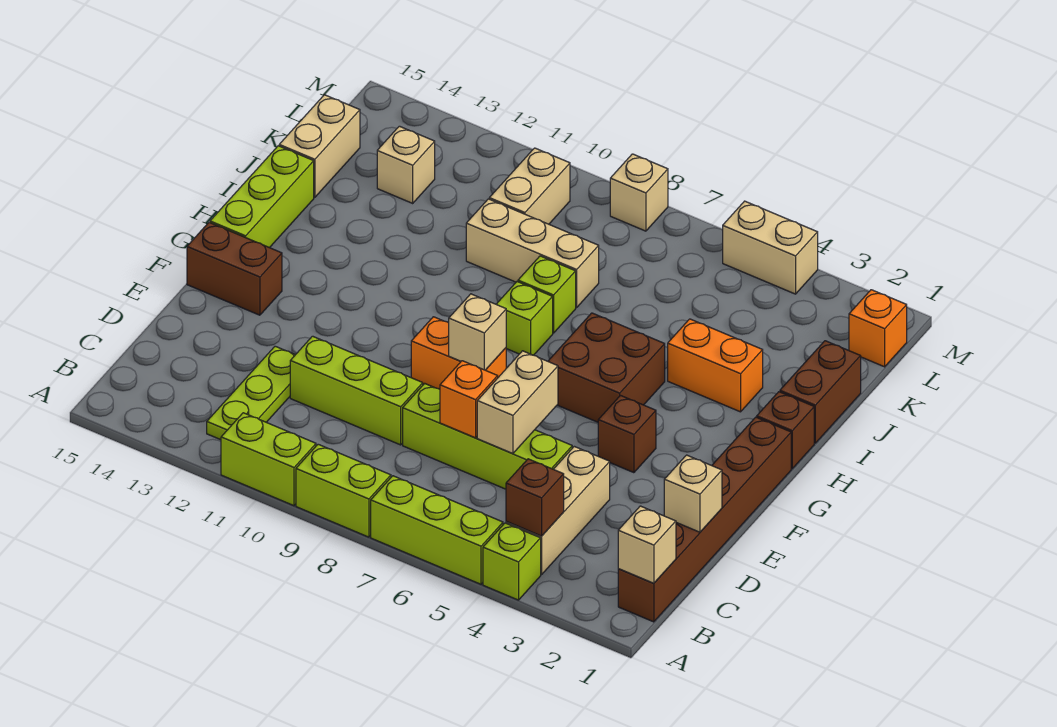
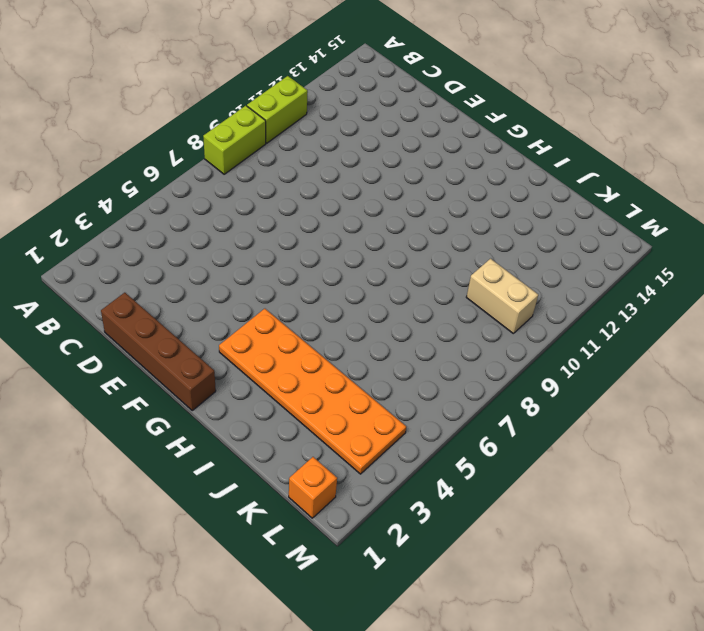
brown brick D1:G1 level 1 -> brown brick B1:G1 level 1
orange plate G3:L4 level 1 -> orange brick I3:I4 level 1
none -> lime brick A4 level 1
none -> lime brick A5:A7 level 1
none -> tan brick B4:D4 level 1
none -> lime plate B12:D12 level 1

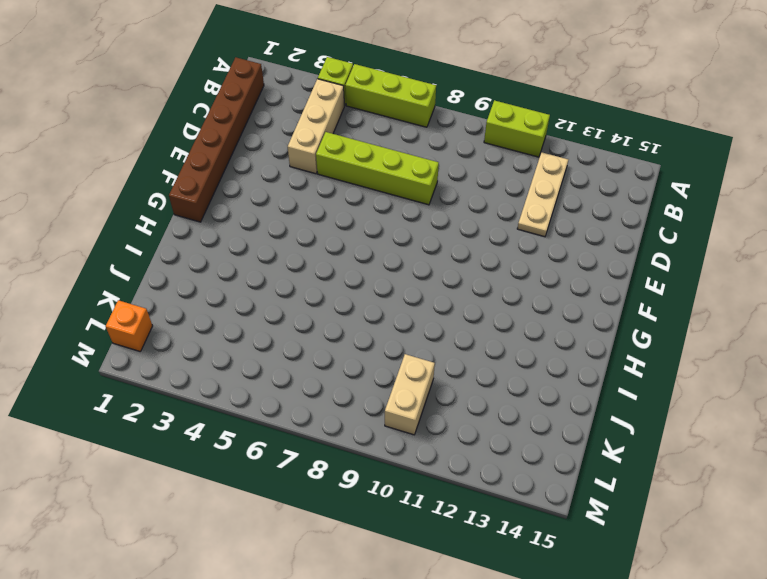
tan plate B12:D12 level 1 -> lime plate B12:D12 level 1
none -> lime brick A8:A9 level 1
none -> lime brick D9:D11 level 1
none -> brown brick F4 level 1
none -> orange brick F8:F9 level 1

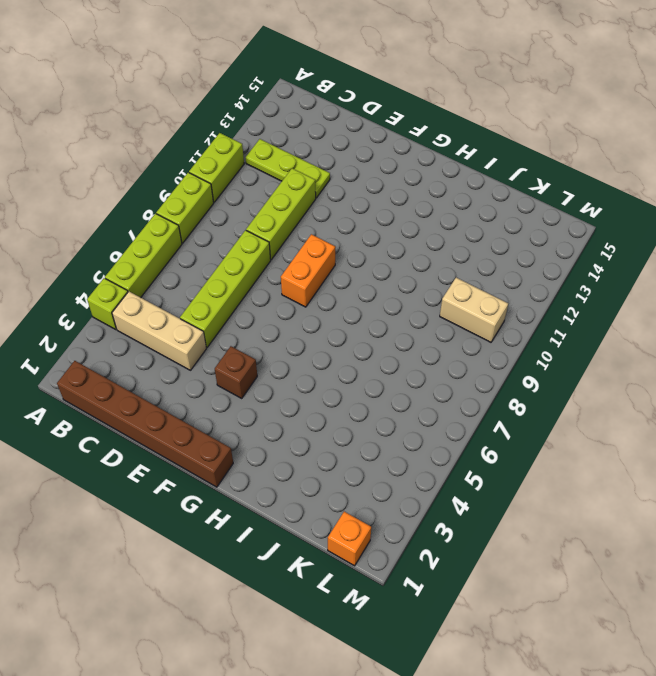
none -> brown brick F14:F15 level 1
none -> brown brick G5:H6 level 1
none -> lime brick G15:I15 level 1
none -> brown brick H1 level 1

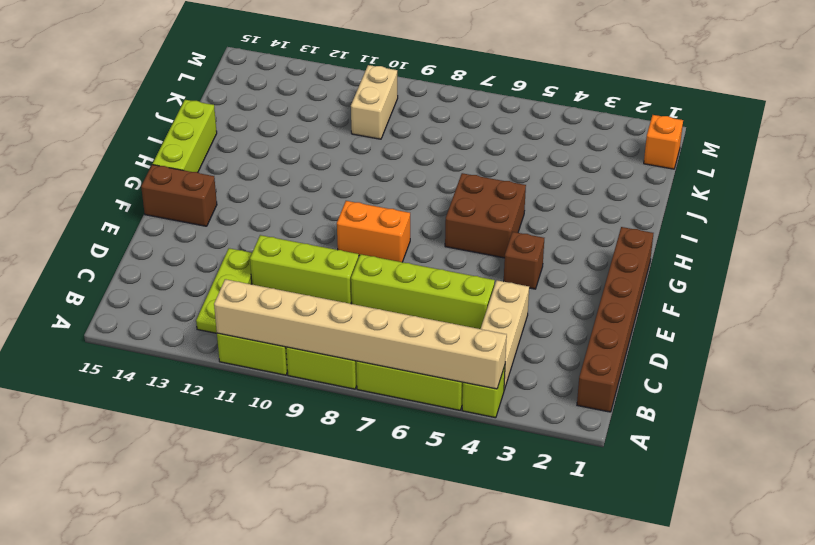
tan brick A4:A11 level 2 -> none
none -> brown brick H1 level 1
none -> lime brick H8 level 1
none -> brown brick I1:J1 level 1
none -> orange brick I3:I4 level 1

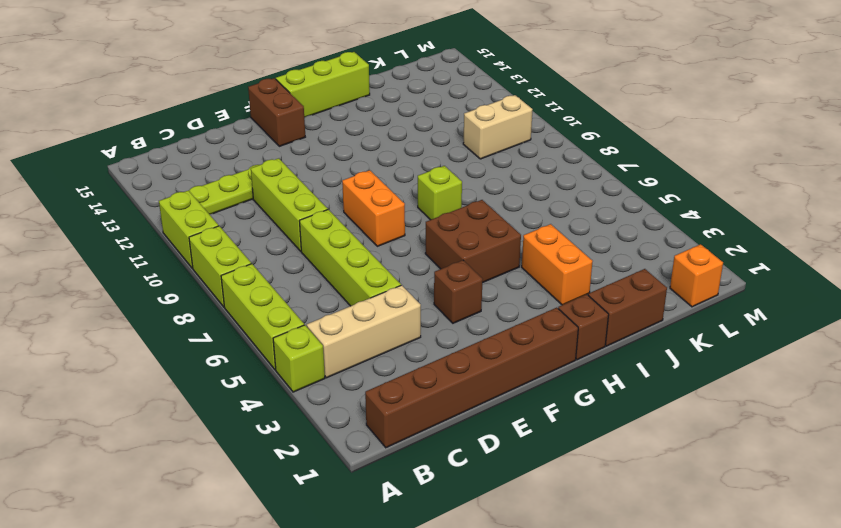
none -> lime brick I8 level 1
none -> tan brick J8:J10 level 1
none -> tan brick J15:K15 level 1
none -> tan brick K13 level 1

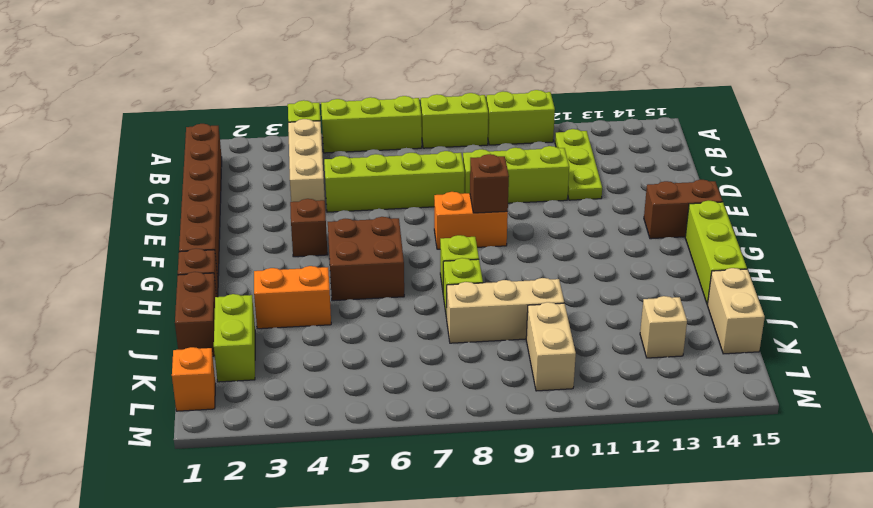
brown brick F9 level 2 -> brown brick B4 level 2
lime brick J2:K2 level 1 -> none
none -> tan brick M4:M5 level 1
none -> tan brick M8 level 1
none -> tan brick B1 level 2
none -> tan brick D1 level 2

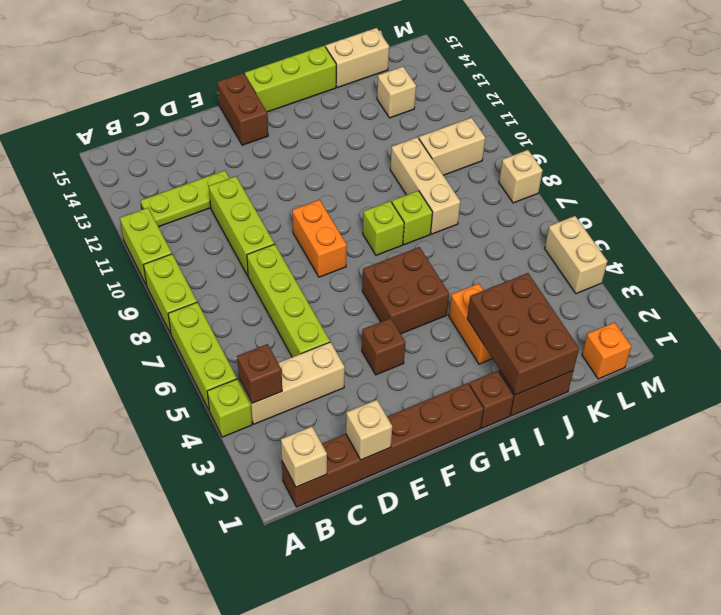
brown brick I1:J3 level 2 -> none
none -> tan brick D6:E6 level 2
none -> orange brick D7 level 2
none -> tan brick F8 level 2

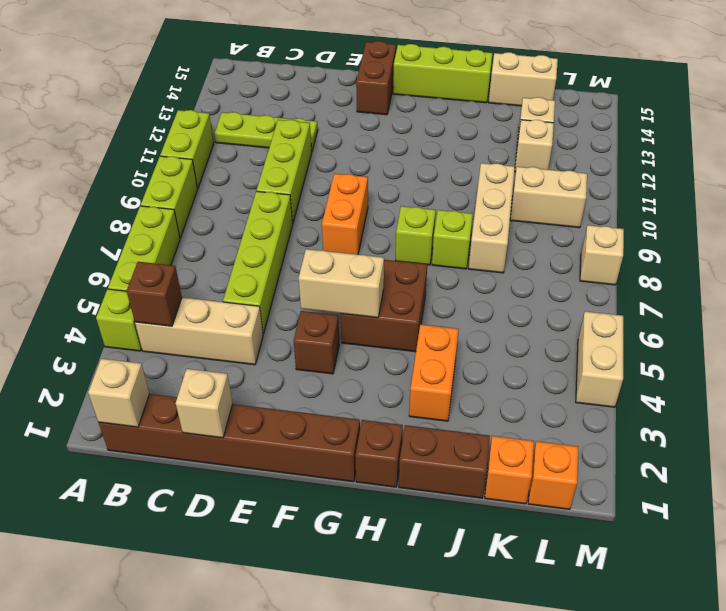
tan brick F5:G5 level 2 -> tan brick D6:E6 level 2
orange brick K1 level 1 -> orange brick D7 level 2
tan brick K12 level 1 -> tan brick F8 level 2

